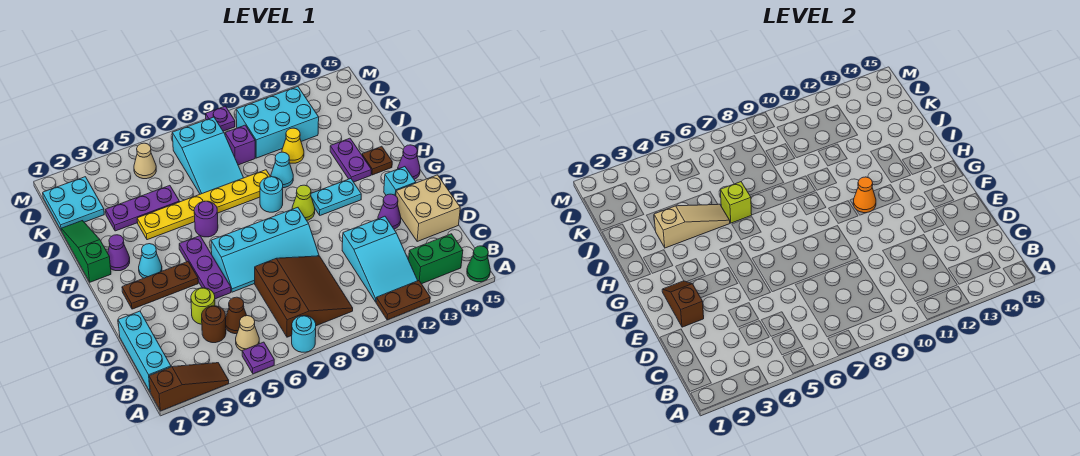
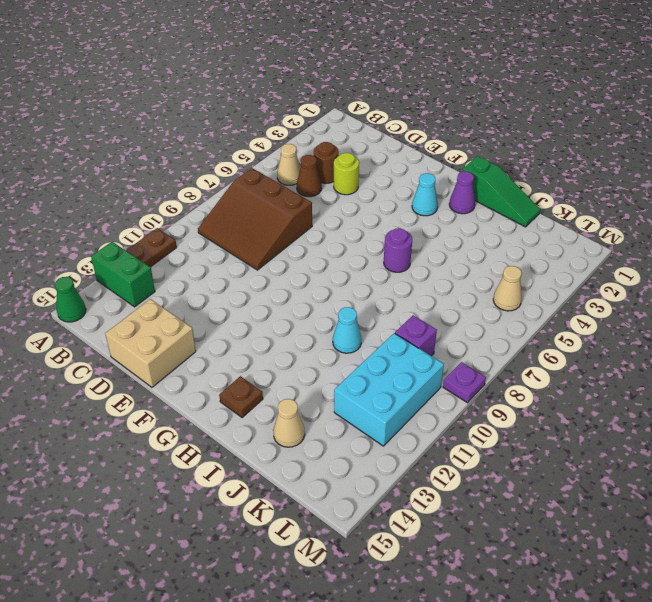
green brick A13:B13 level 1 -> green brick B13:B14 level 1
tan cone J14 level 1 -> none
none -> brown slope A1:A3 level 1 top 1
none -> purple plate A5 level 1
none -> cyan round brick A7 level 1
none -> cyan brick B1:D1 level 1

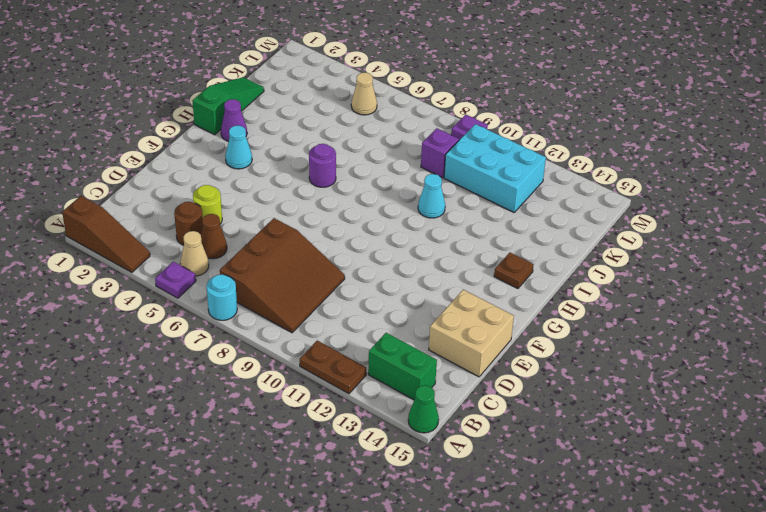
none -> cyan brick B1:D1 level 1
none -> cyan slope B11:D12 level 1 top D
none -> purple plate E5:G5 level 1
none -> cyan slope E6:F9 level 1 top F

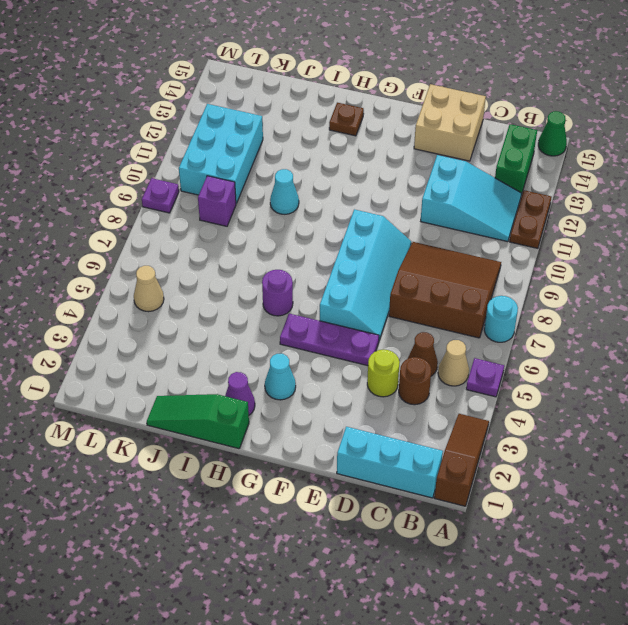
none -> purple cone E13 level 1
none -> brown plate F2:F4 level 1
none -> cyan brick F14 level 1
none -> lime cone G10 level 1

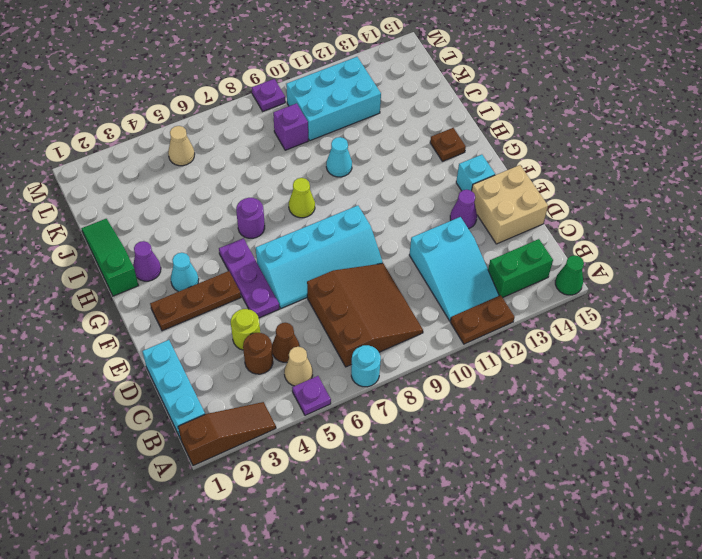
lime cone H8 level 1 -> lime cone G10 level 1
none -> cyan plate G11:G12 level 1
none -> purple cone G15 level 1
none -> cyan round brick H9 level 1
none -> purple plate H13:I13 level 1

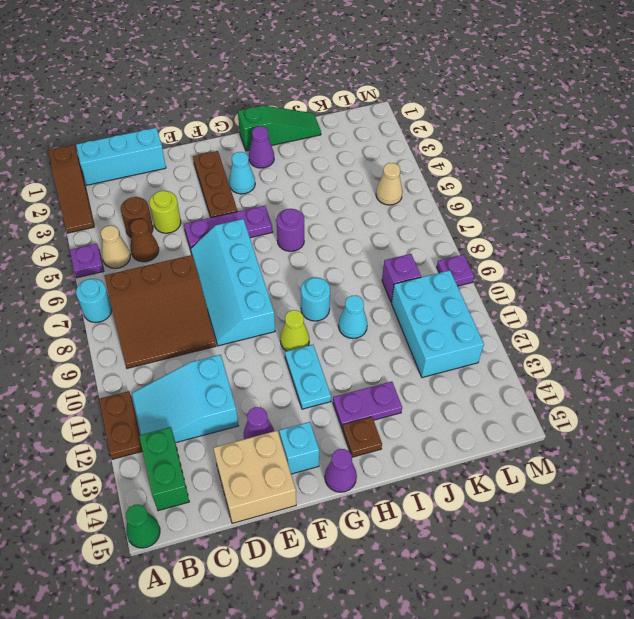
none -> yellow plate I4:I9 level 1
none -> purple plate J3:J5 level 1
none -> cyan slope J7:L8 level 1 top L
none -> yellow cone J11 level 1

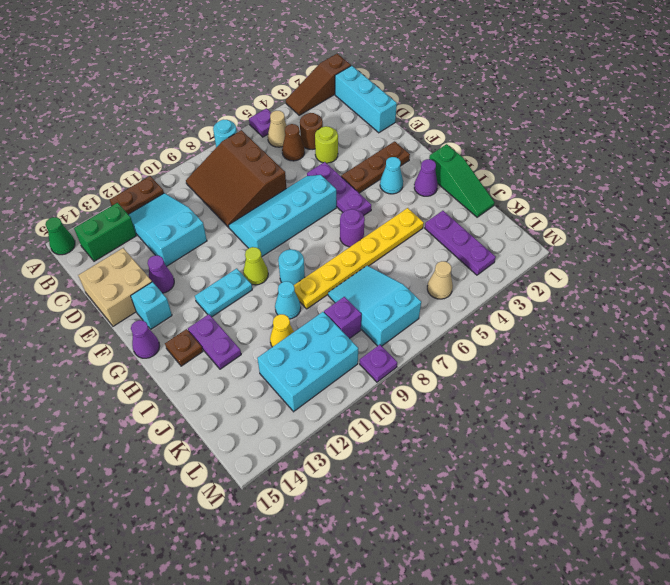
purple plate J3:L3 level 1 -> purple plate J3:J5 level 1
none -> cyan plate K1:L2 level 1
none -> brown slope E2:F2 level 2 top E
none -> orange cone G11 level 2
none -> tan slope I3:I5 level 2 top 3

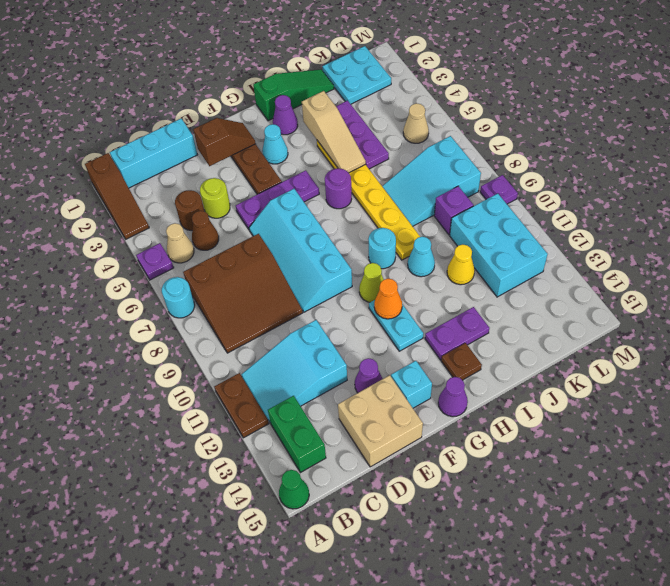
none -> lime brick I6 level 2

